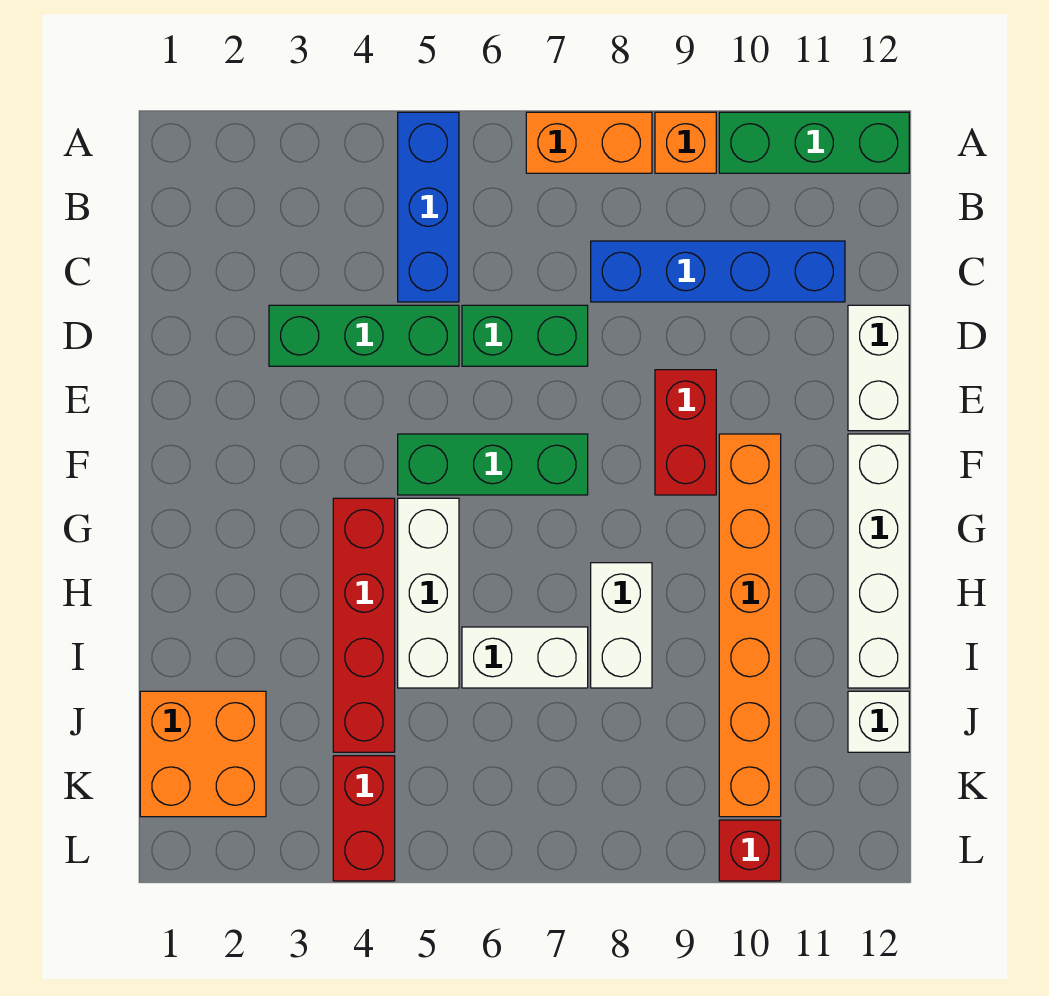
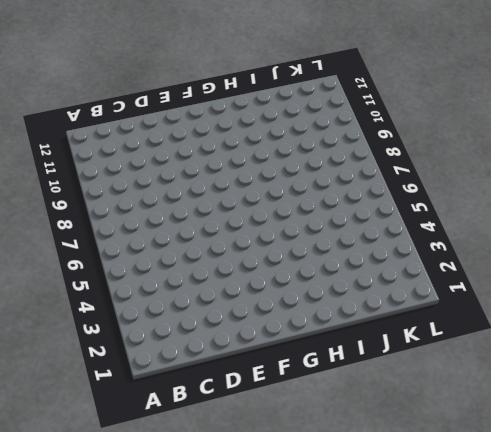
none -> blue brick A5:C5 level 1
none -> orange brick A7:A8 level 1
none -> orange brick A9 level 1

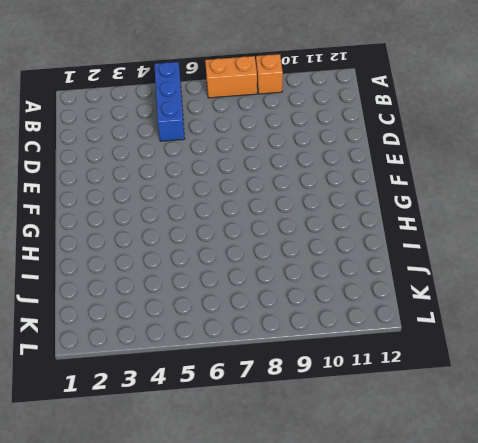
none -> green brick A10:A12 level 1
none -> blue brick C8:C11 level 1
none -> green brick D3:D5 level 1

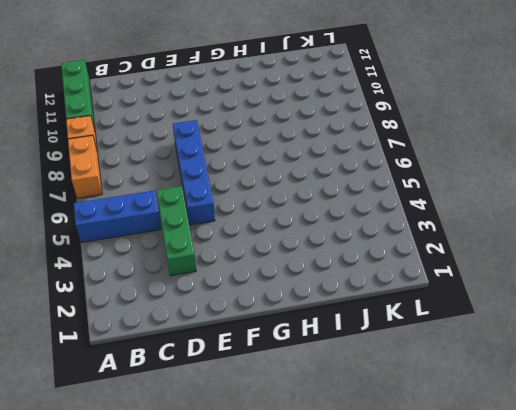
blue brick E5:E8 level 1 -> blue brick C8:C11 level 1
none -> green brick D6:D7 level 1
none -> white brick D12:E12 level 1
none -> red brick E9:F9 level 1

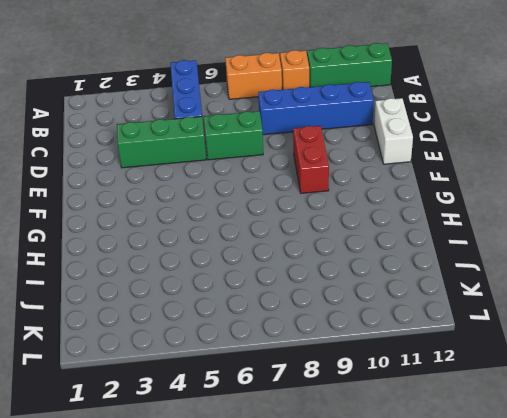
none -> green brick F5:F7 level 1
none -> orange brick F10:K10 level 1
none -> white brick F12:I12 level 1

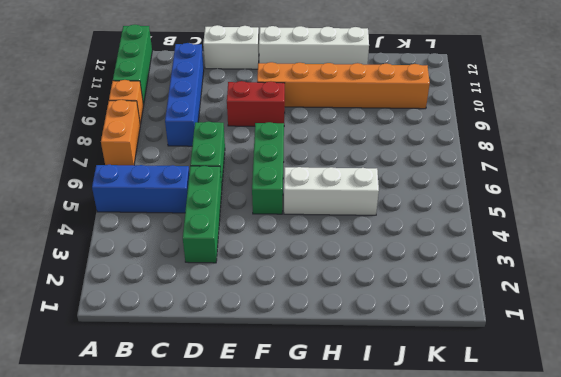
none -> red brick G4:J4 level 1
none -> white brick H8:I8 level 1
none -> white brick I6:I7 level 1

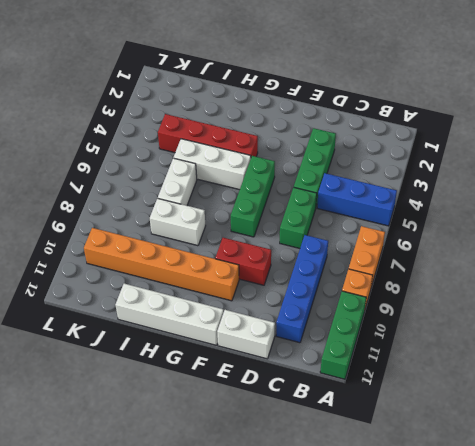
none -> orange brick J1:K2 level 1
none -> white brick J12 level 1
none -> red brick K4:L4 level 1

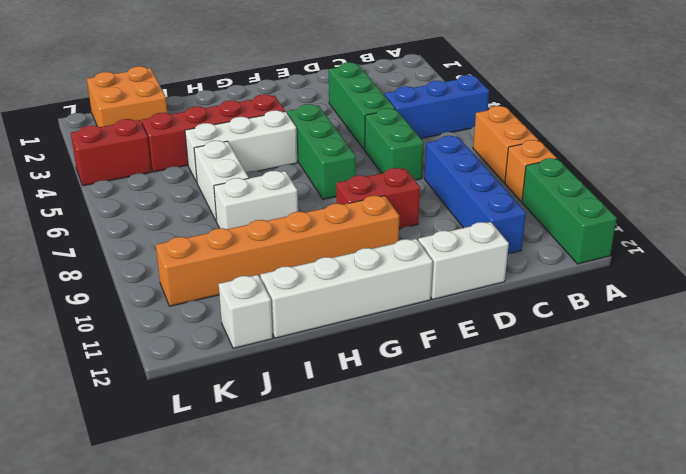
none -> red brick L10 level 1

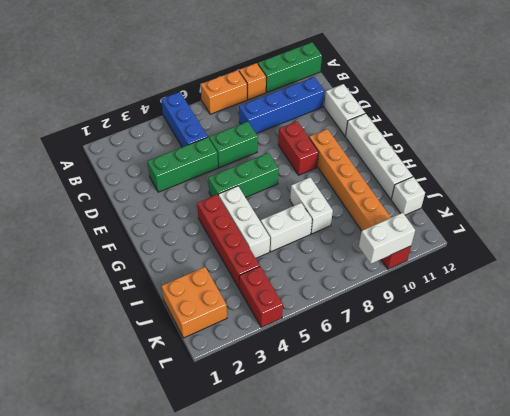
white brick L9:L10 level 2 -> none

